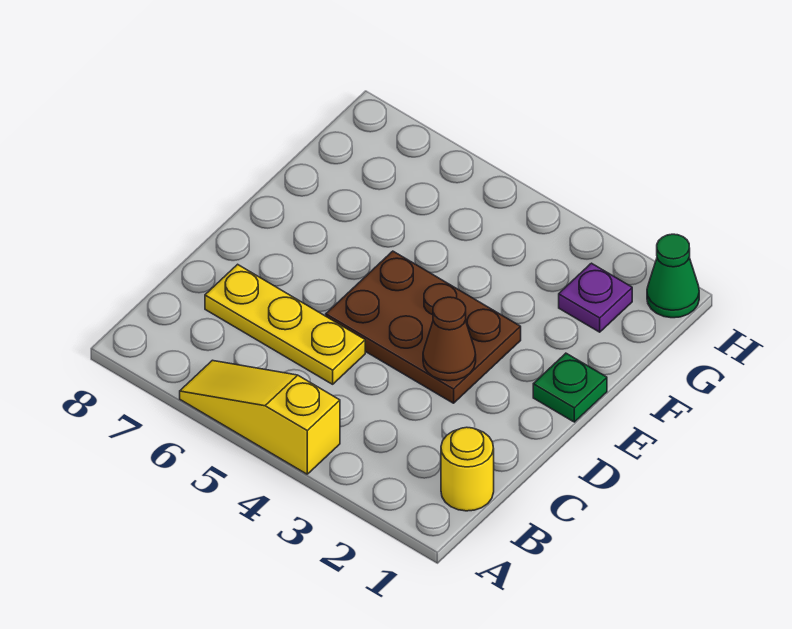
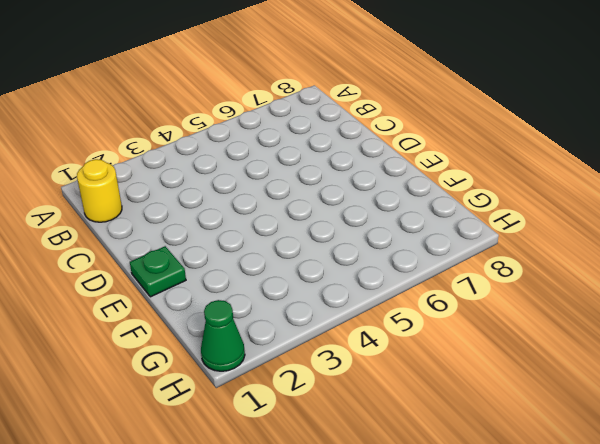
none -> yellow slope A4:A6 level 1 top 4
none -> yellow plate C5:C7 level 1

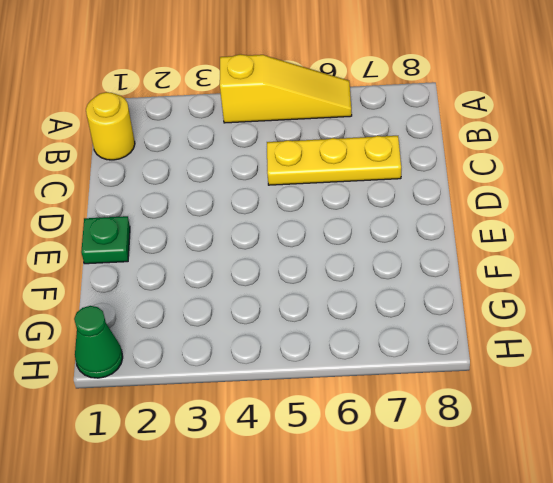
none -> brown plate D3:E5 level 1
none -> purple plate G2 level 1

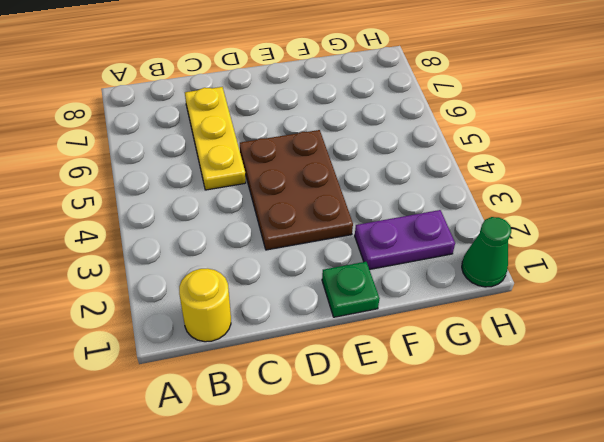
purple plate F2:G2 level 1 -> purple plate G2 level 1
none -> yellow slope A4:A6 level 1 top 4
none -> brown cone D3 level 2

